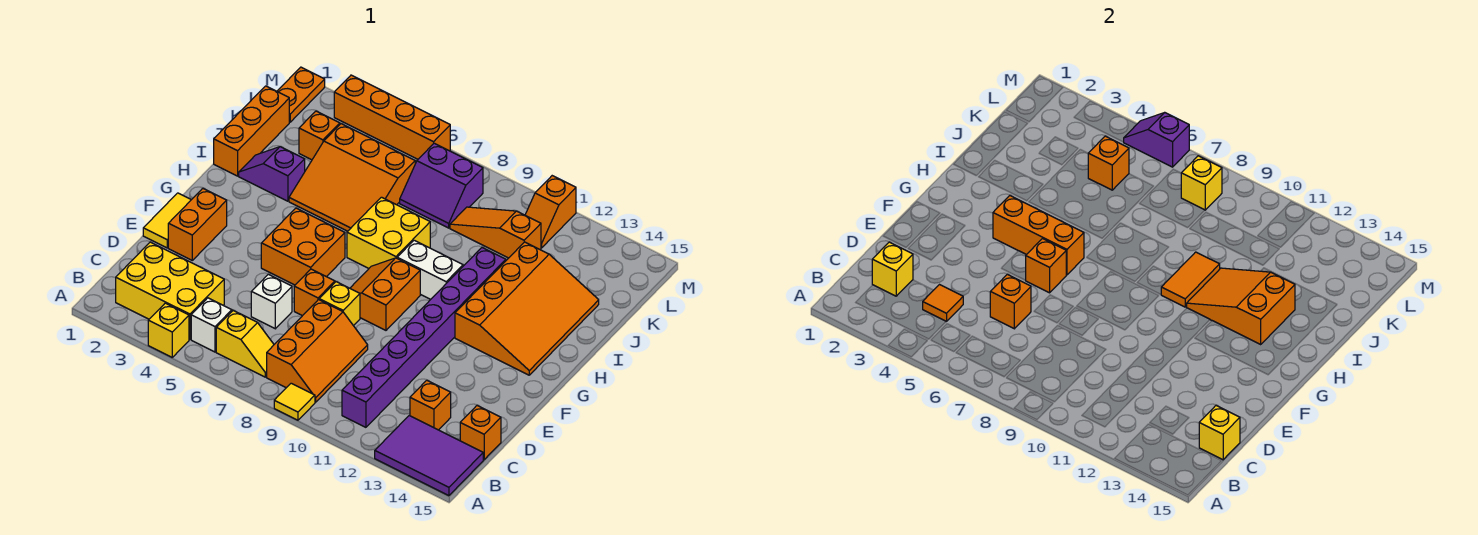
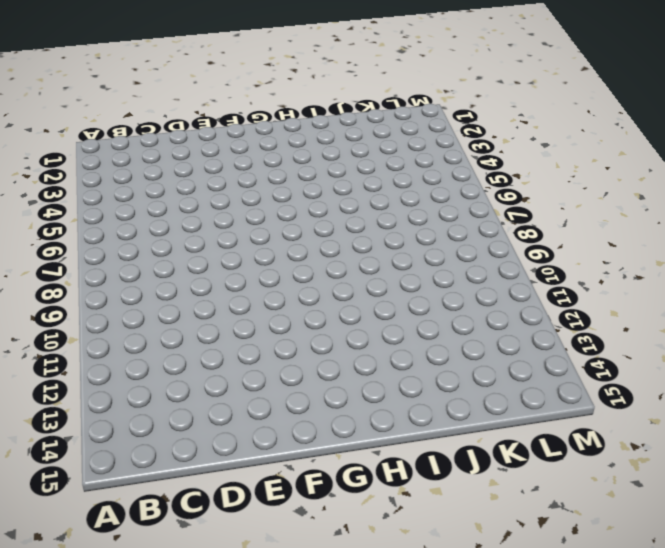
none -> yellow brick A4 level 1
none -> yellow tile A9 level 1
none -> purple tile A13:B15 level 1
none -> yellow brick B2:C4 level 1

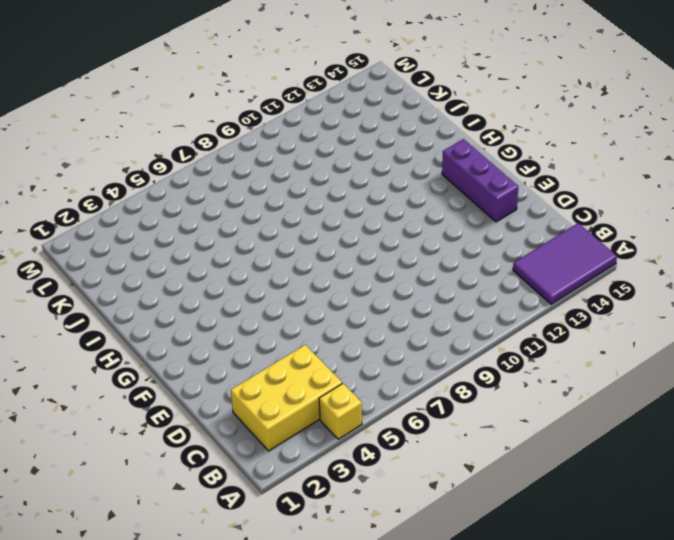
purple brick E14:G14 level 1 -> orange slope G12:J14 level 1 top 12
none -> yellow tile A9 level 1
none -> white brick B5 level 1
none -> yellow slope B6:B7 level 1 top 6
none -> orange slope B8:D9 level 1 top 8

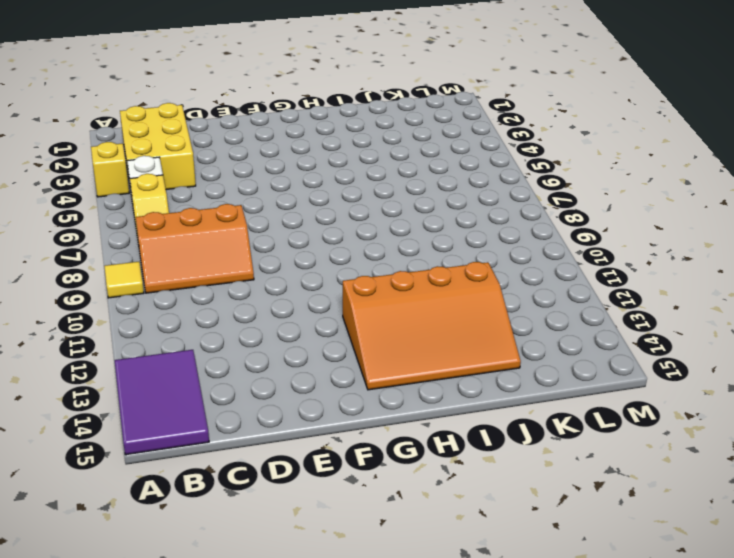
none -> purple brick B11:I11 level 1
none -> orange brick C13 level 1
none -> orange brick C15 level 1
none -> white brick D6 level 1

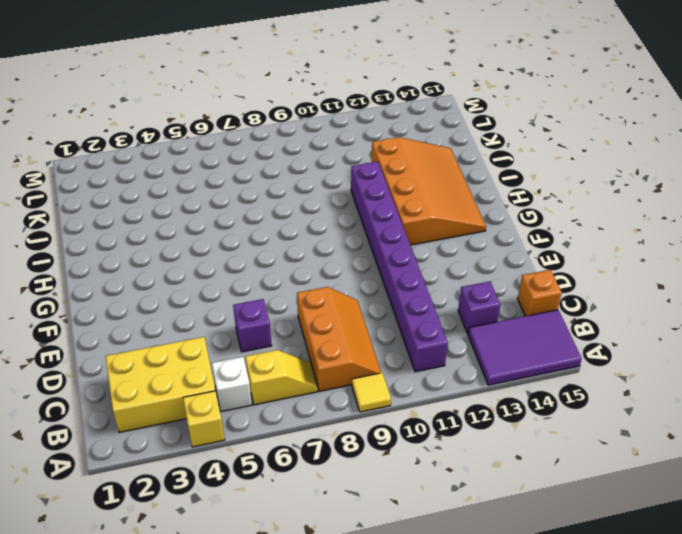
purple brick C13 level 1 -> orange brick C13 level 1
purple brick D6 level 1 -> white brick D6 level 1
none -> yellow tile E1:F1 level 1
none -> orange brick E2:F2 level 1
none -> orange brick E7 level 1
none -> yellow brick E8 level 1

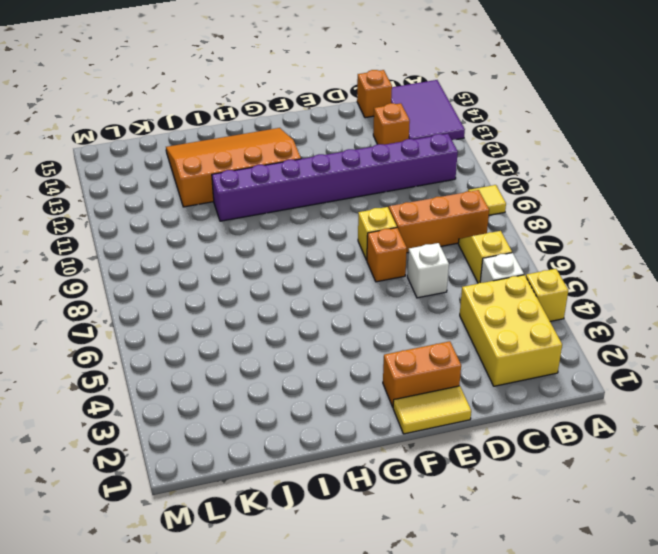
none -> orange brick F5:G6 level 1
none -> orange slope F8:G9 level 1 top 9
none -> yellow brick H7:I8 level 1
none -> white brick H9:H10 level 1

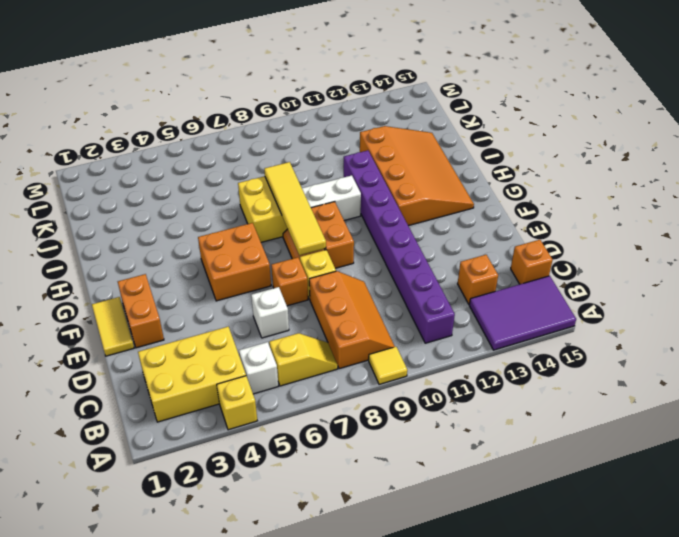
yellow tile F8:I8 level 2 -> none
none -> orange brick I1:K1 level 1
none -> purple slope I2:I3 level 1 top 3
none -> orange slope I4:K6 level 1 top K
none -> orange brick K3 level 1

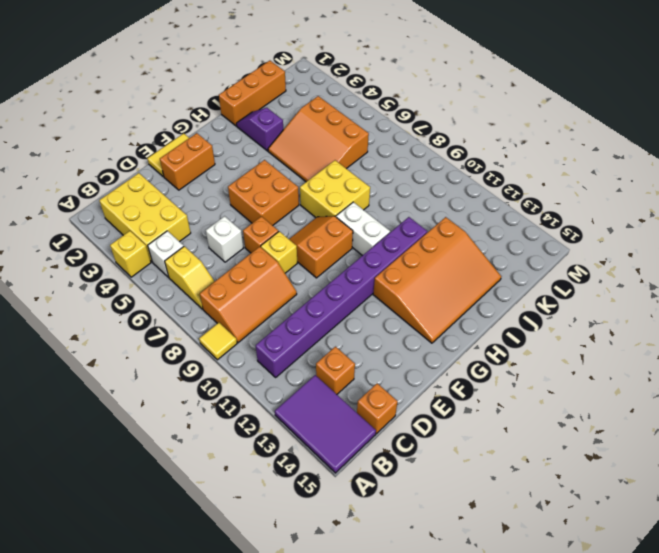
none -> orange brick K3 level 1
none -> purple slope K7:L8 level 1 top L
none -> orange slope K9:K11 level 1 top 11
none -> orange plate L1:M1 level 1

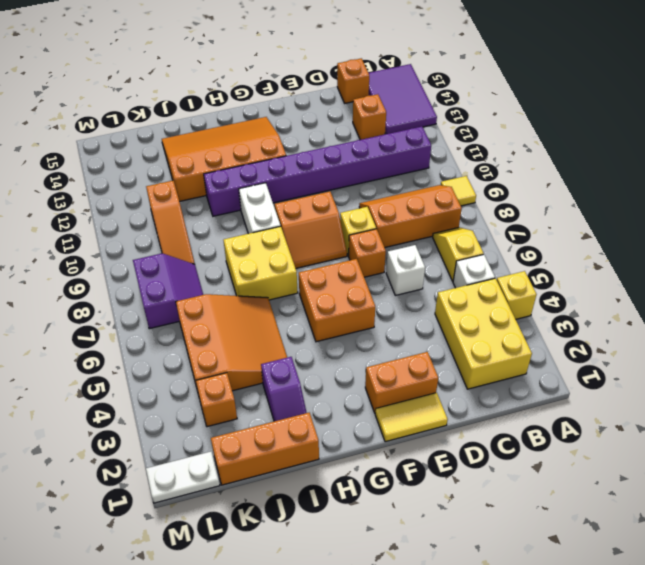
white plate L1:M1 level 1 -> orange plate L1:M1 level 1
none -> orange slope L11:M11 level 1 top M
none -> orange brick M3:M6 level 1
none -> yellow brick C2 level 2
none -> orange tile C4 level 2

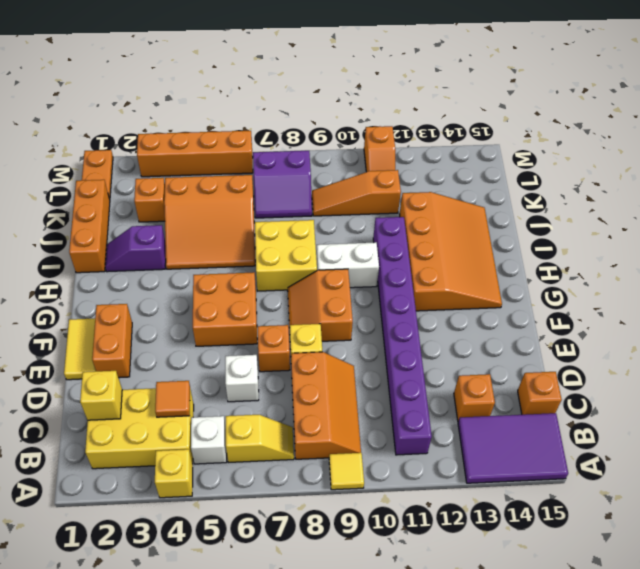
none -> yellow brick C15 level 2
none -> orange brick D6 level 2
none -> orange brick F6 level 2
none -> orange brick G4:G6 level 2

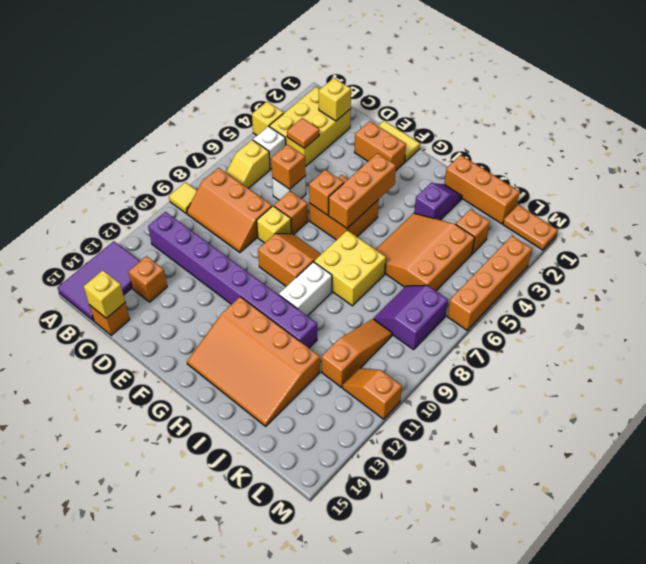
none -> orange tile H10:I10 level 2
none -> orange slope H11:I13 level 2 top 13
none -> orange brick K5 level 2
none -> yellow brick L8 level 2

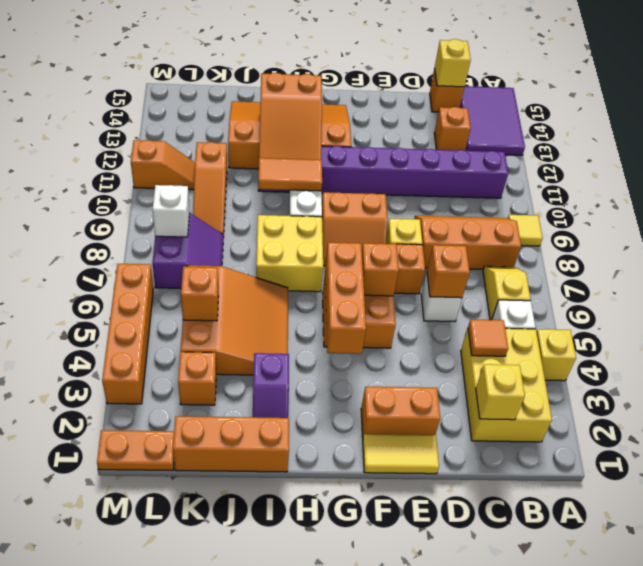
white brick L8 level 2 -> yellow brick L8 level 2
none -> purple slope M5:M6 level 2 top 6

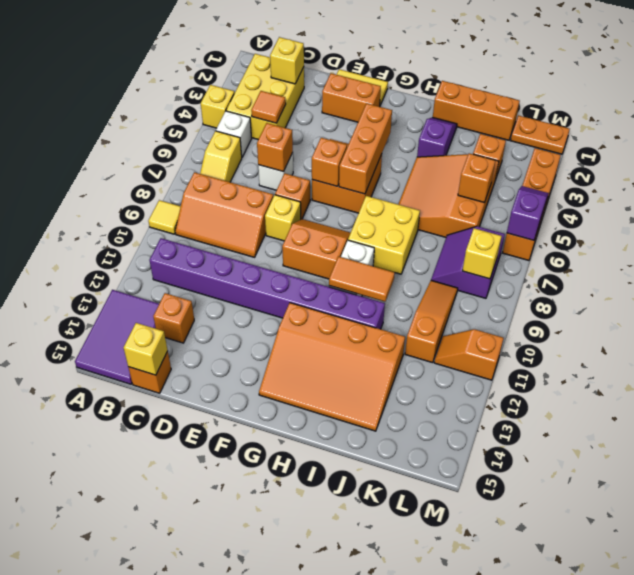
none -> orange slope H11:I13 level 2 top 13

